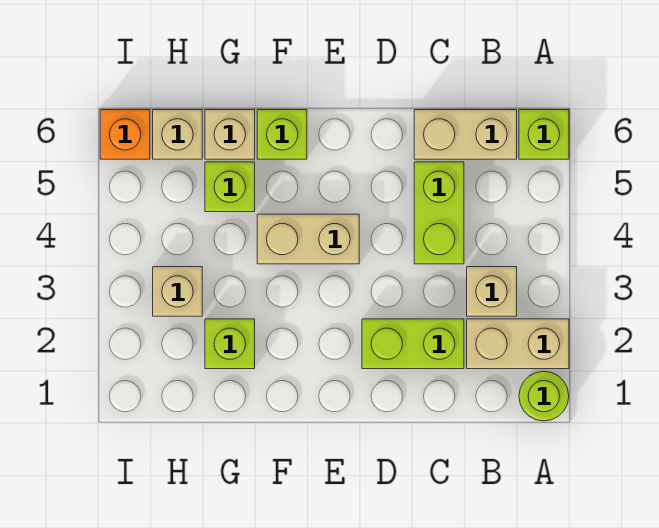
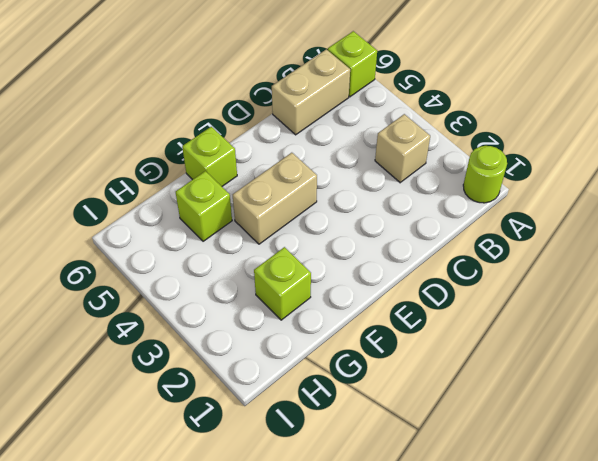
none -> tan brick A2:B2 level 1
none -> lime brick C2:D2 level 1
none -> lime brick C4:C5 level 1

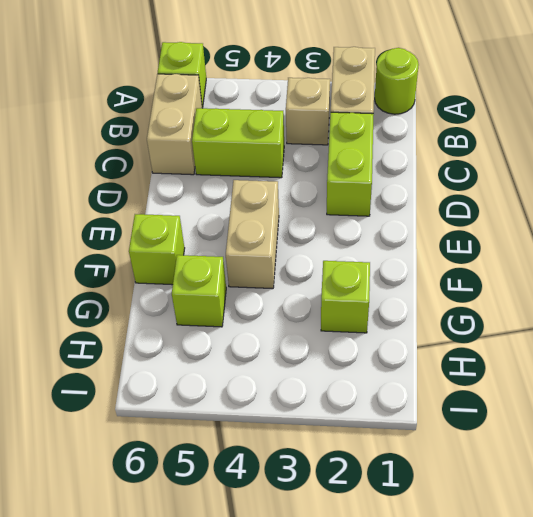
none -> tan brick G6 level 1
none -> tan brick H3 level 1
none -> tan brick H6 level 1

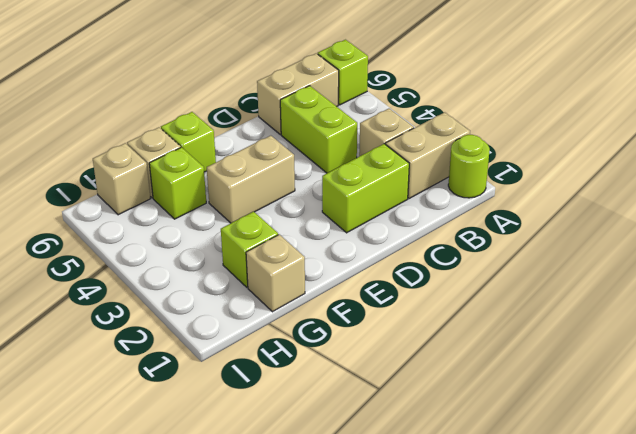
tan brick G1 level 1 -> tan brick H3 level 1
none -> orange brick I6 level 1

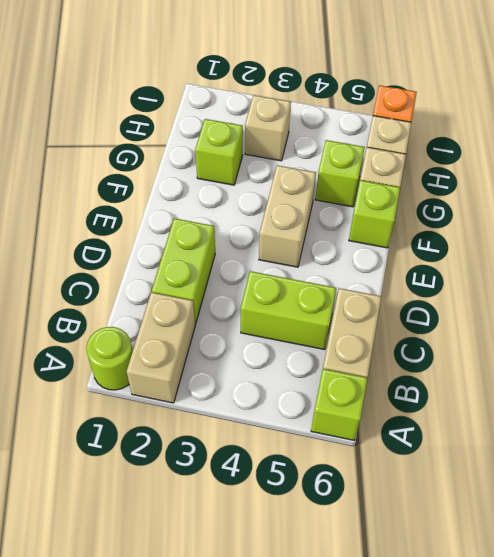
none -> tan brick B3 level 1

